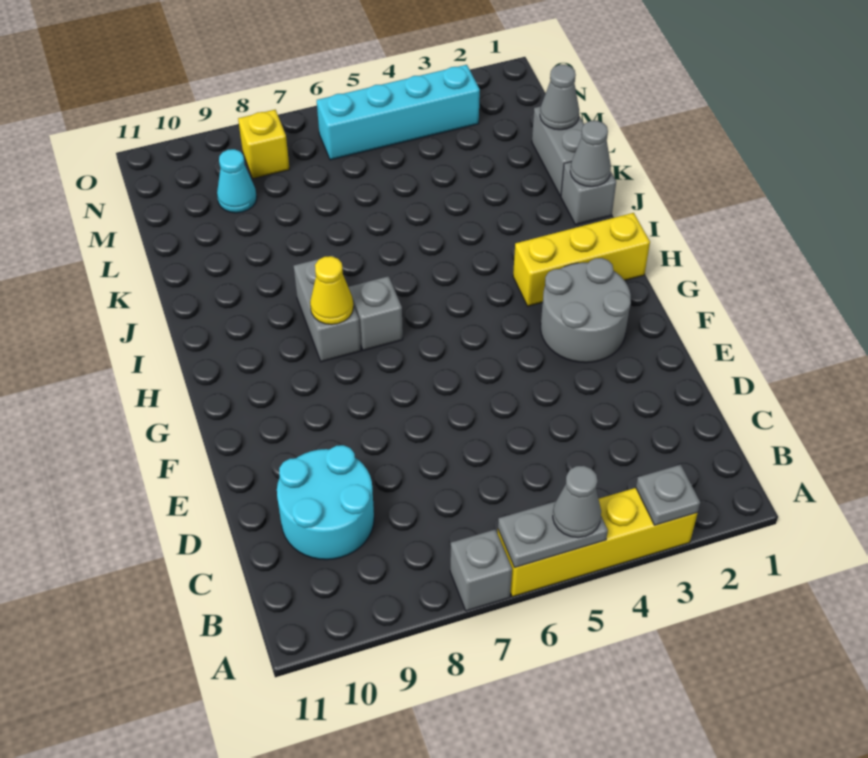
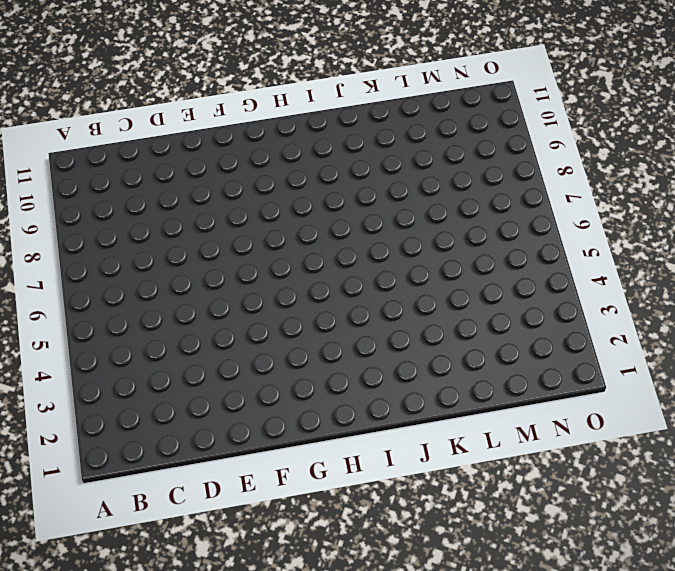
none -> yellow brick A3:A6 level 1
none -> grey brick A7 level 1
none -> cyan round brick C9:D10 level 1

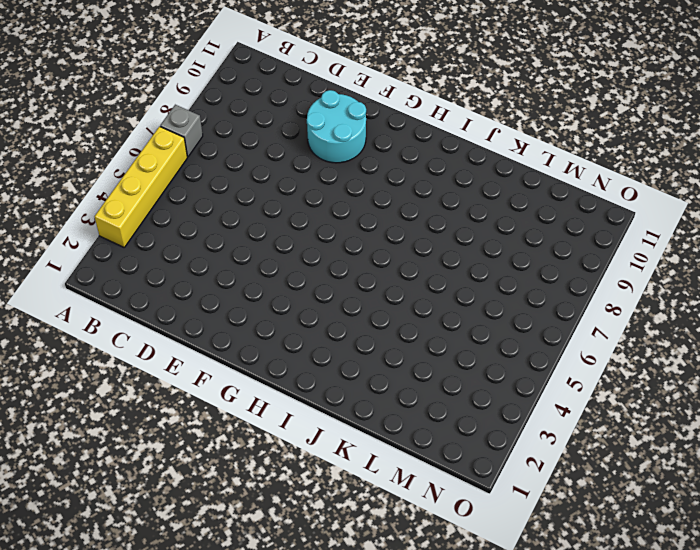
cyan round brick E9:F10 level 1 -> cyan round brick C9:D10 level 1
none -> grey round brick F2:G3 level 1
none -> yellow brick H1:H3 level 1
none -> grey brick H7 level 1

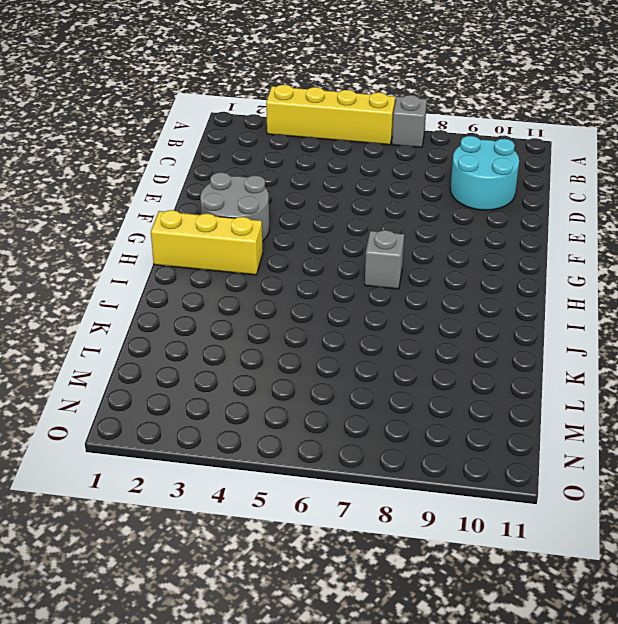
none -> grey brick H8:I8 level 1
none -> grey brick J1 level 1
none -> grey brick K1:L1 level 1

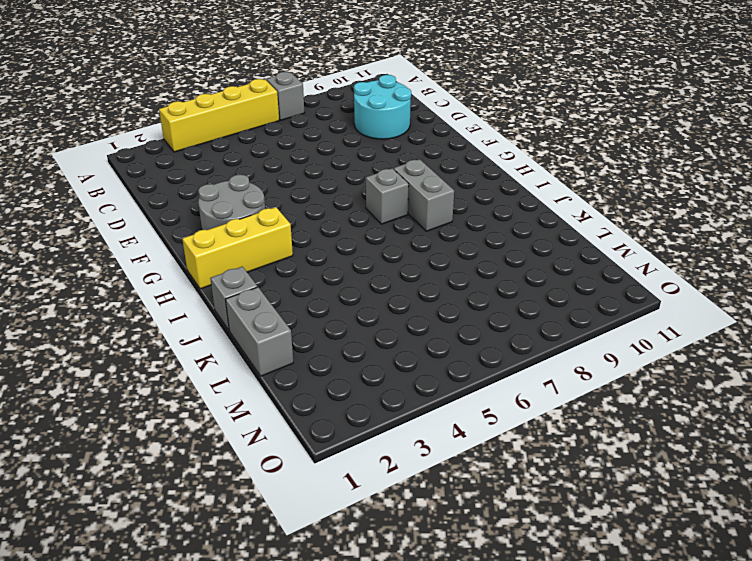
none -> cyan cone M9 level 1
none -> cyan brick N3:N6 level 1
none -> yellow brick N8 level 1

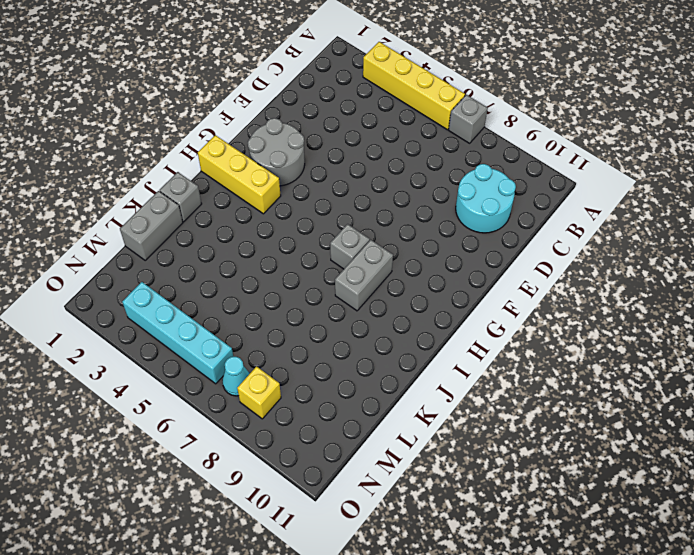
cyan cone N7 level 1 -> cyan cone M9 level 1
none -> grey plate A3 level 2
none -> grey plate A5:A6 level 2
none -> yellow cone H8 level 2

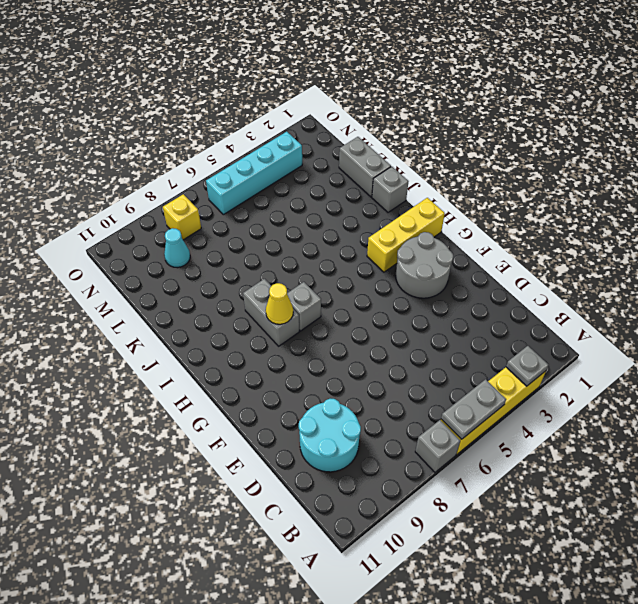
none -> grey cone J1 level 2
none -> grey cone L1 level 2
none -> grey cone A5 level 3

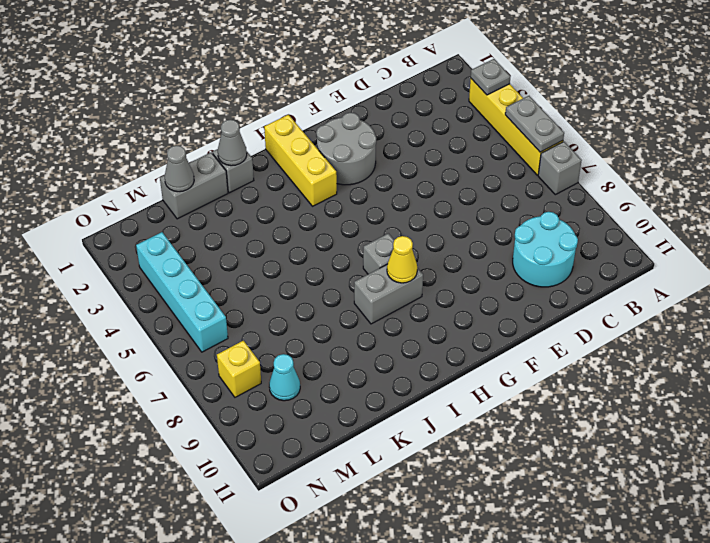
none -> grey cone A5 level 3

